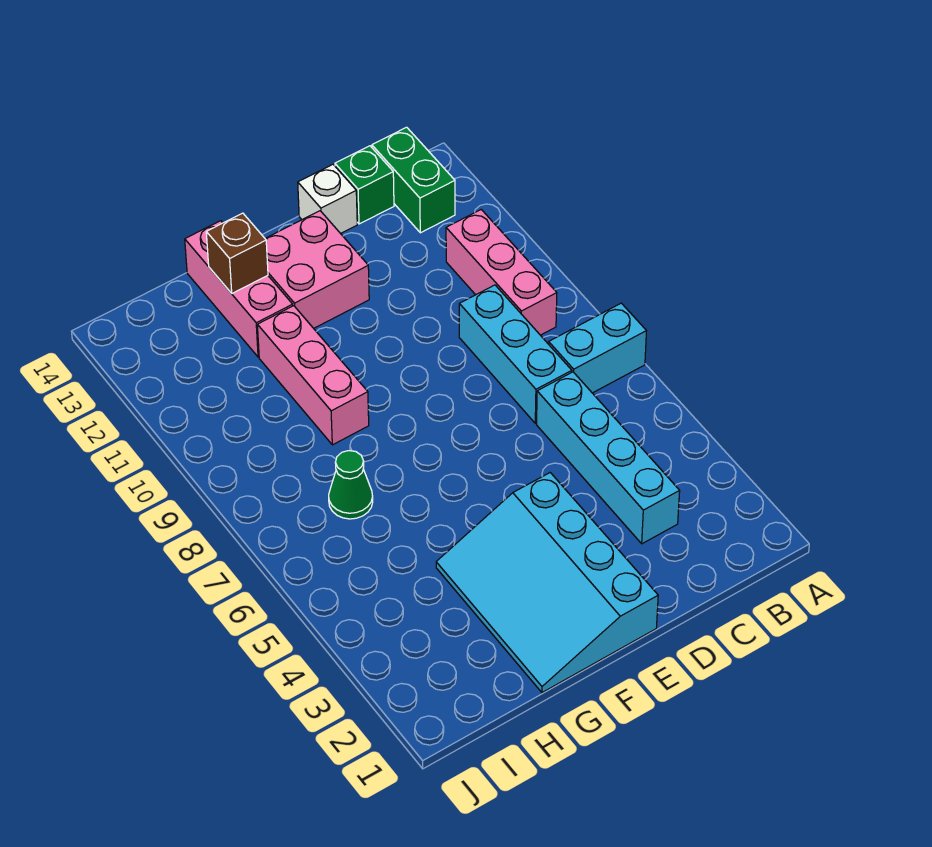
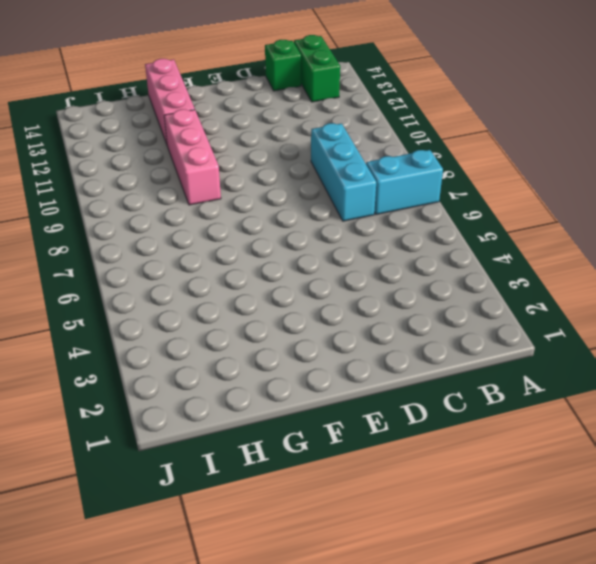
none -> pink brick B9:B11 level 1
none -> cyan brick C3:C6 level 1
none -> white brick D14 level 1

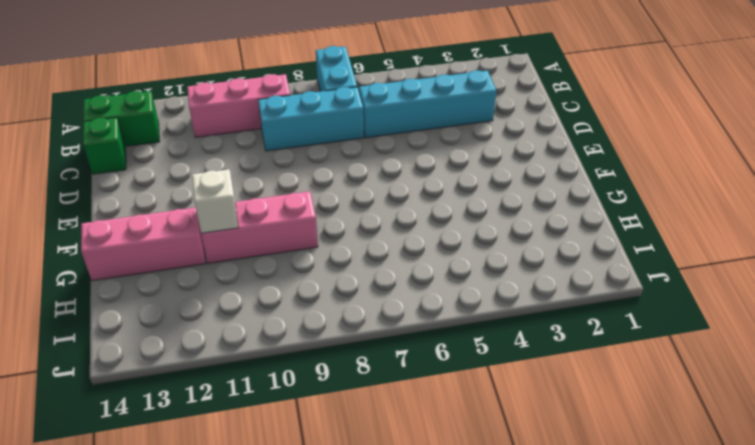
white brick G11 level 2 -> white brick D14 level 1
none -> cyan slope E1:G4 level 1 top E
none -> pink brick E12:F13 level 1
none -> green cone H7 level 1

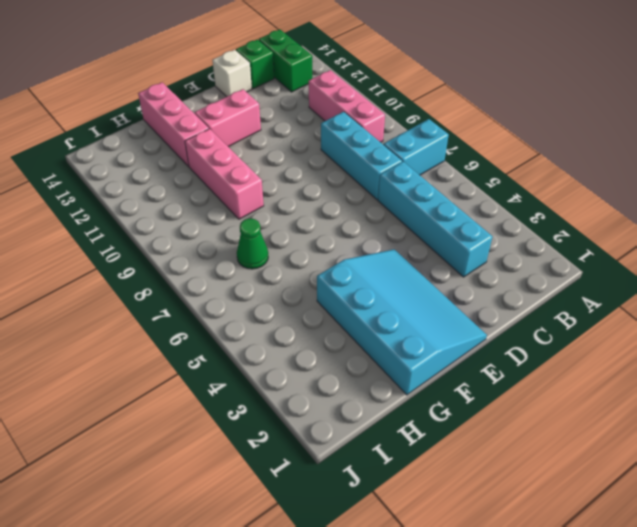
cyan slope E1:G4 level 1 top G -> cyan slope E1:G4 level 1 top E
pink brick E12:F12 level 1 -> pink brick E12:F13 level 1
none -> brown brick G13 level 2

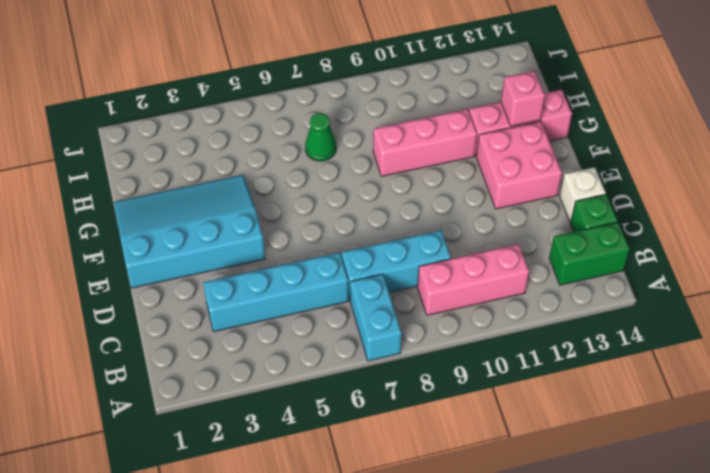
pink brick G13 level 2 -> brown brick G13 level 2

